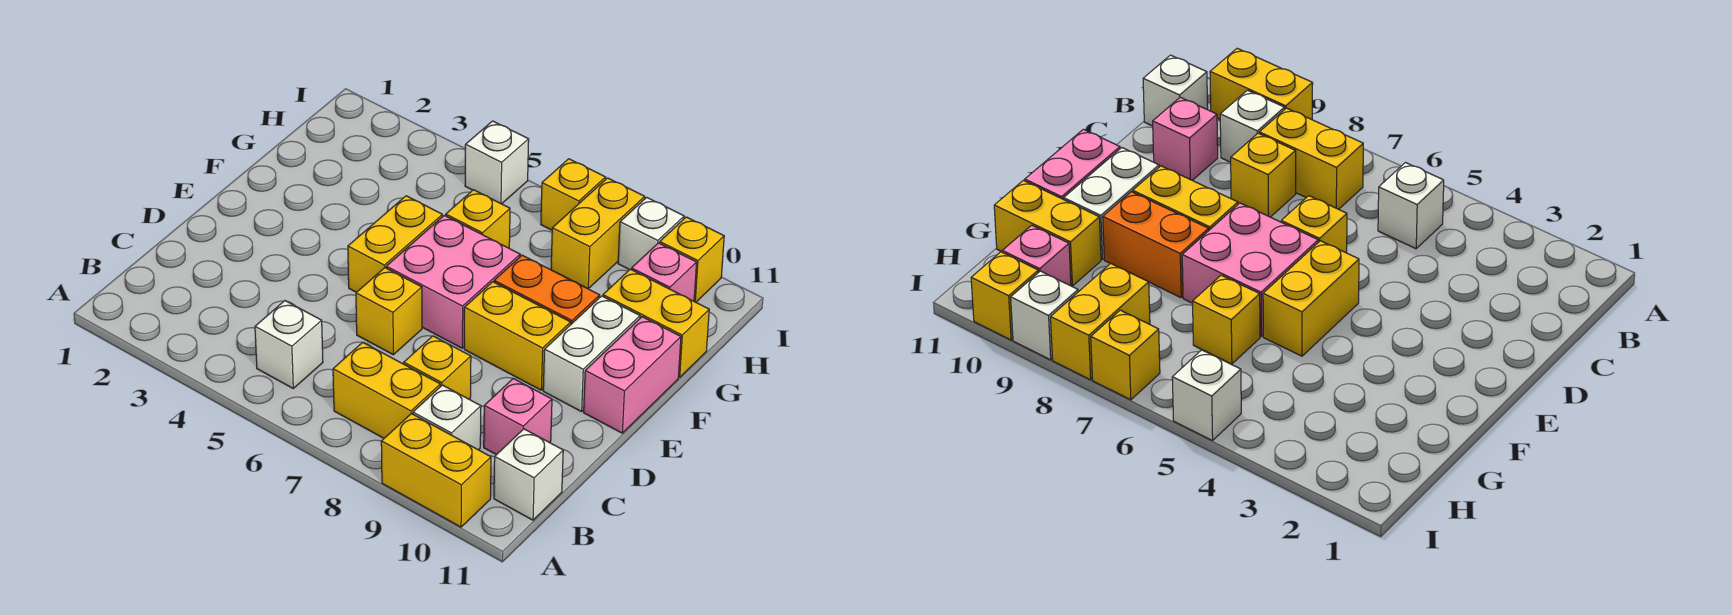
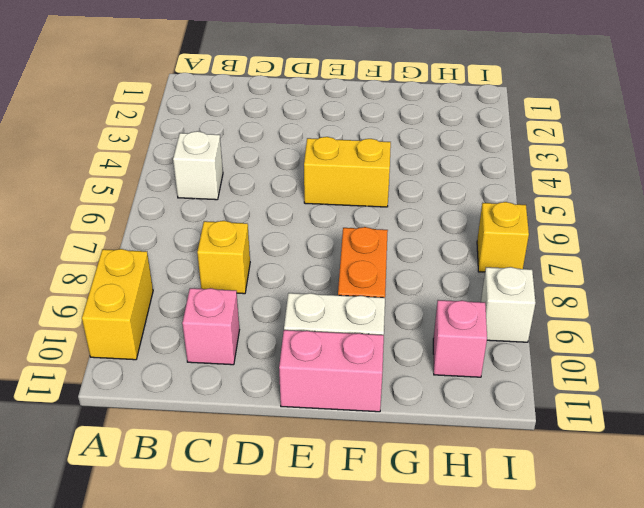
none -> yellow brick B7:B8 level 1
none -> white brick B9 level 1
none -> white brick B11 level 1

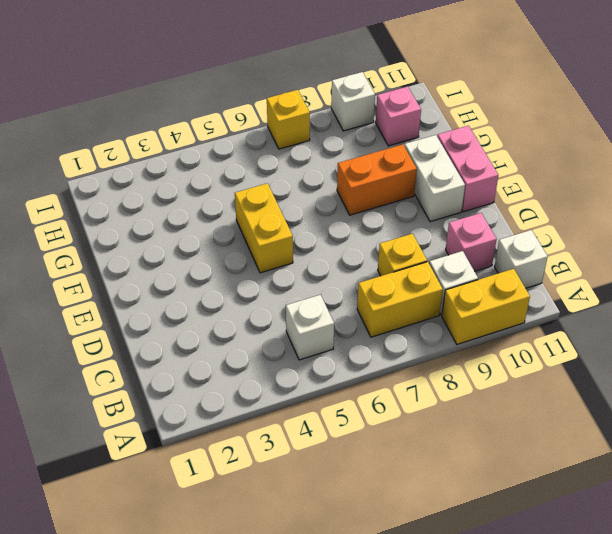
none -> yellow brick D6 level 1
none -> pink brick E6:F7 level 1
none -> yellow brick E8:E9 level 1

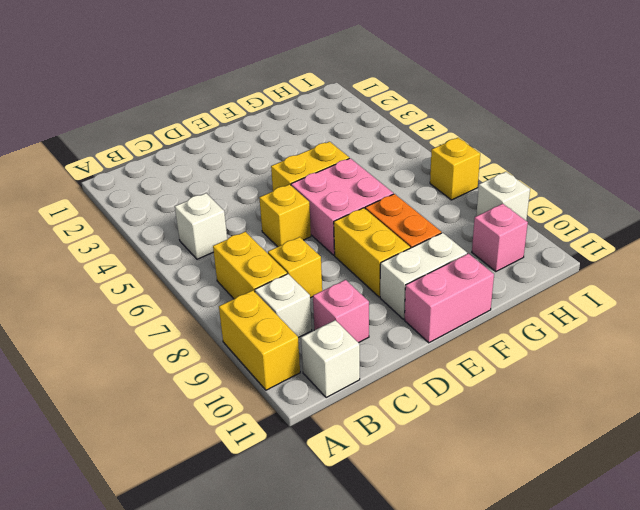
none -> yellow brick G6 level 1
none -> yellow brick G10:G11 level 1
none -> yellow brick H8:I8 level 1

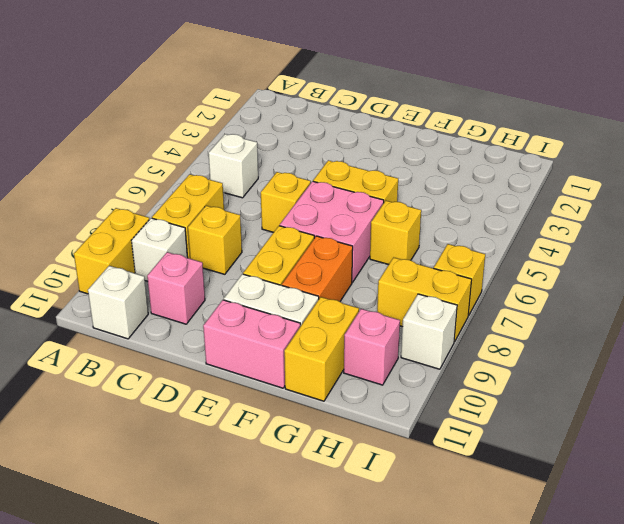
none -> white brick I5 level 1
none -> yellow brick I10 level 1

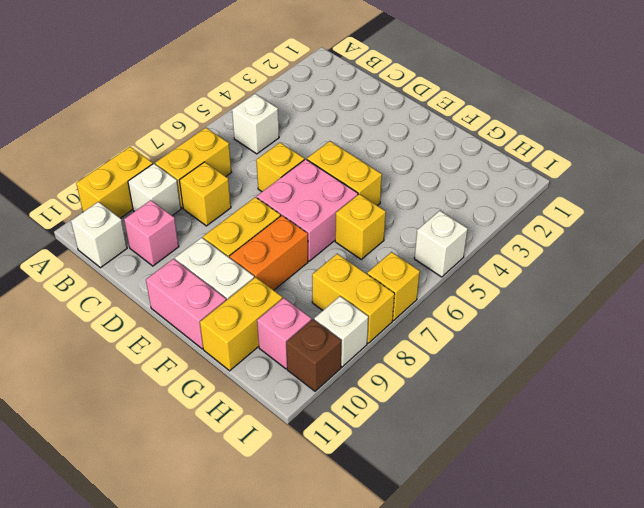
brown brick I10 level 1 -> yellow brick I10 level 1

